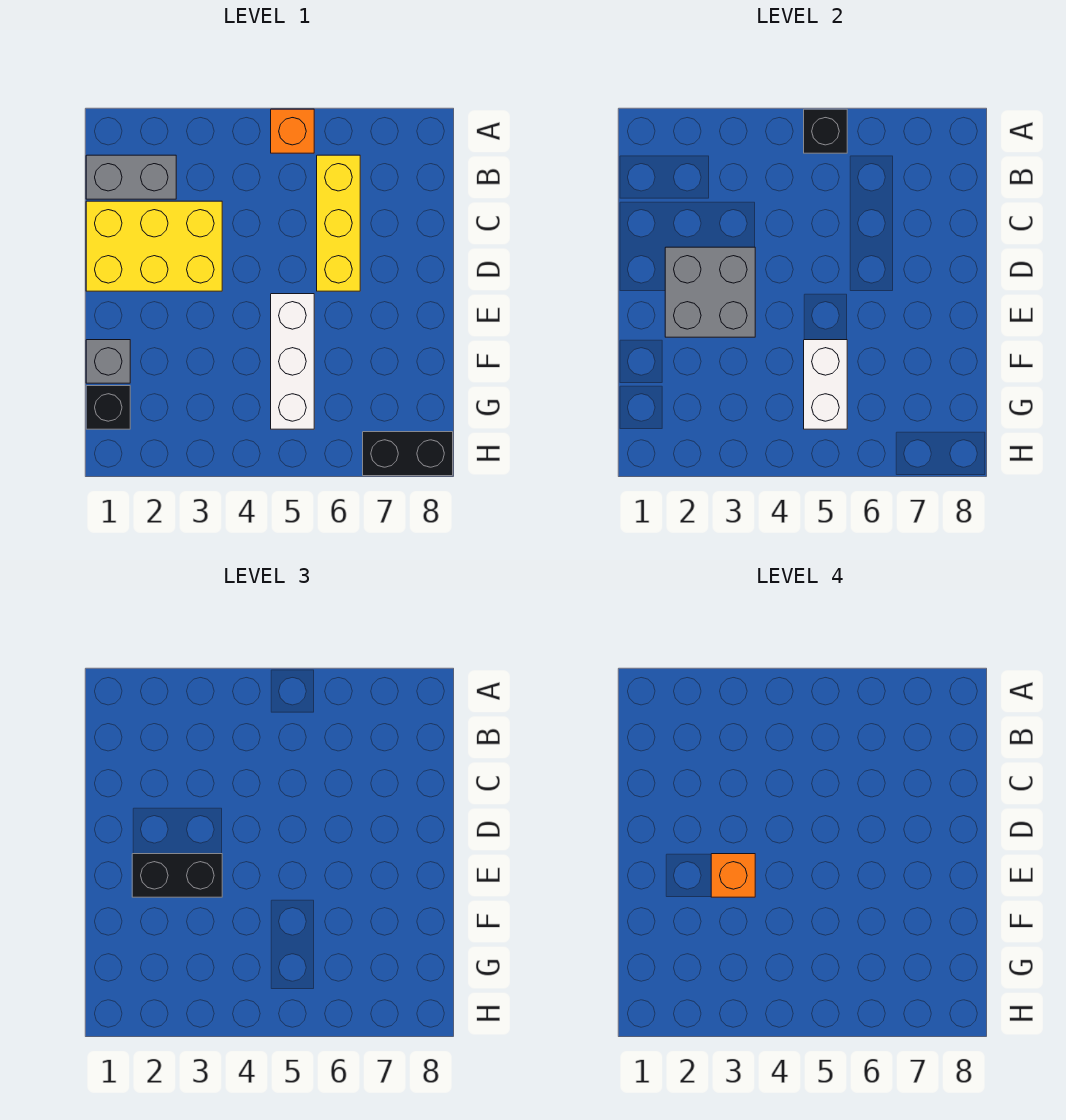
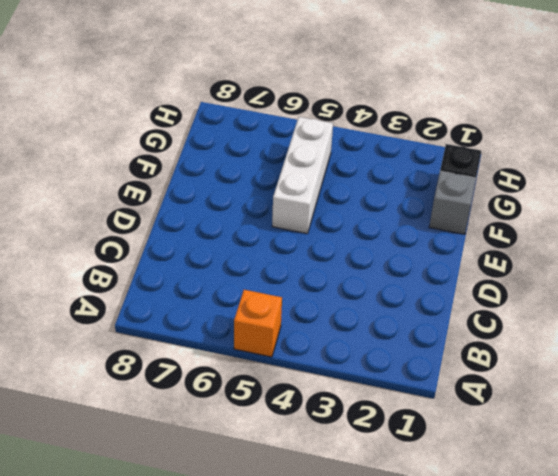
none -> grey brick B1:B2 level 1
none -> yellow brick B6:D6 level 1
none -> yellow brick C1:D3 level 1

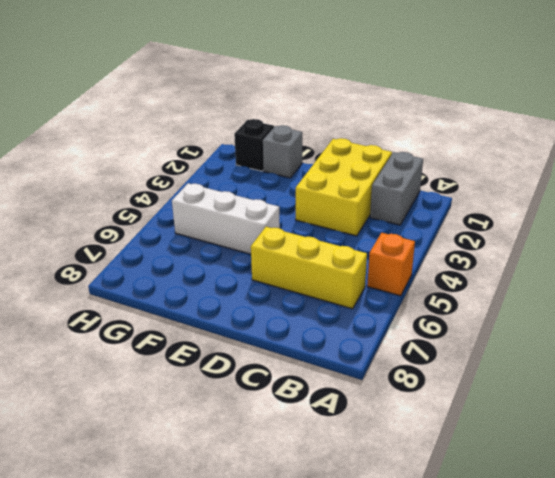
none -> black brick H7:H8 level 1
none -> black brick A5 level 2
none -> grey brick D2:E3 level 2

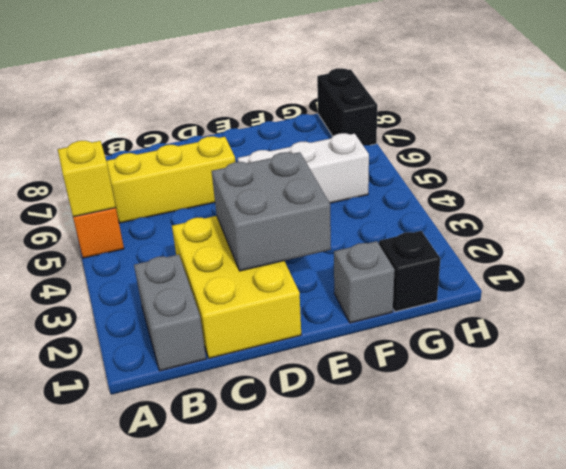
yellow brick A5 level 2 -> black brick A5 level 2
none -> white brick F5:G5 level 2
none -> black brick E2:E3 level 3
none -> orange brick E3 level 4

